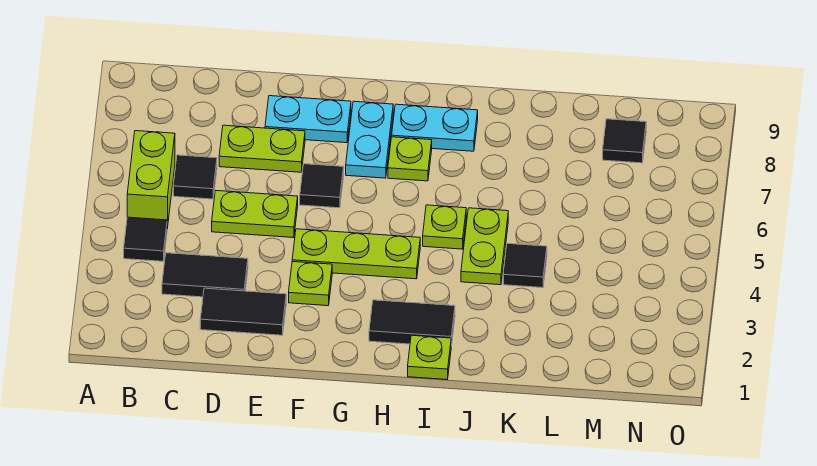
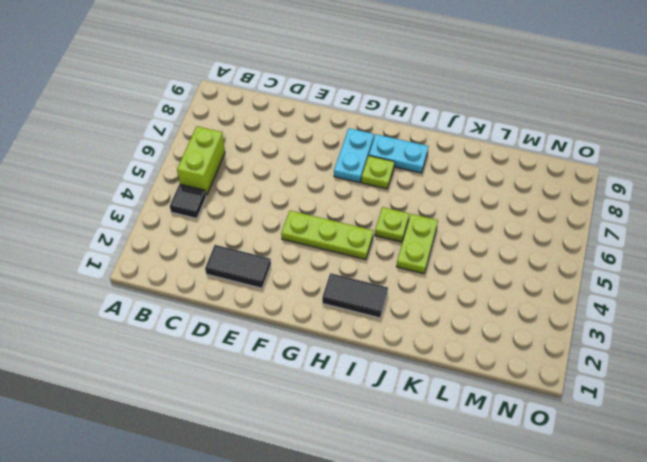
none -> black tile C3:D3 level 1
none -> black tile C6 level 1
none -> lime plate D5:E5 level 1

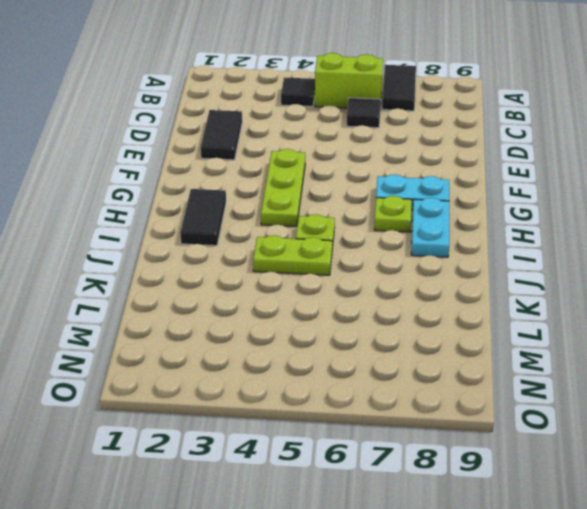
black tile A7:B7 level 1 -> black tile C3:D3 level 1
none -> lime plate D5:E5 level 1
none -> lime plate D7:E7 level 1
none -> cyan plate E8:F8 level 1

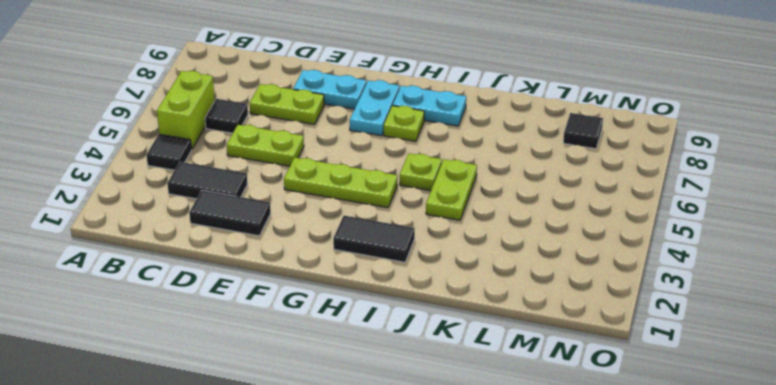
none -> lime plate F3 level 1
none -> black tile F6 level 1
none -> lime plate I1 level 1

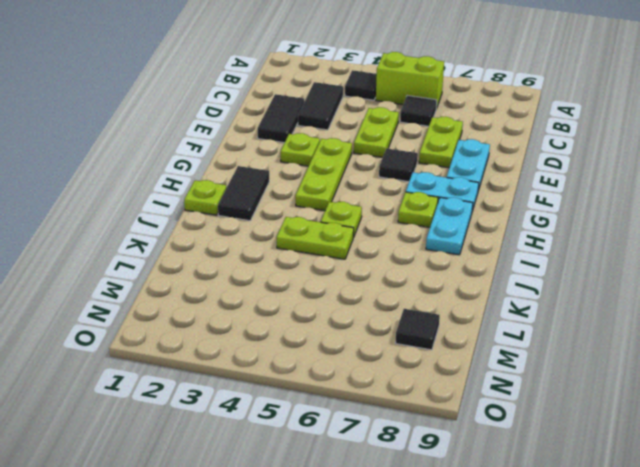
none -> black tile K4 level 1

